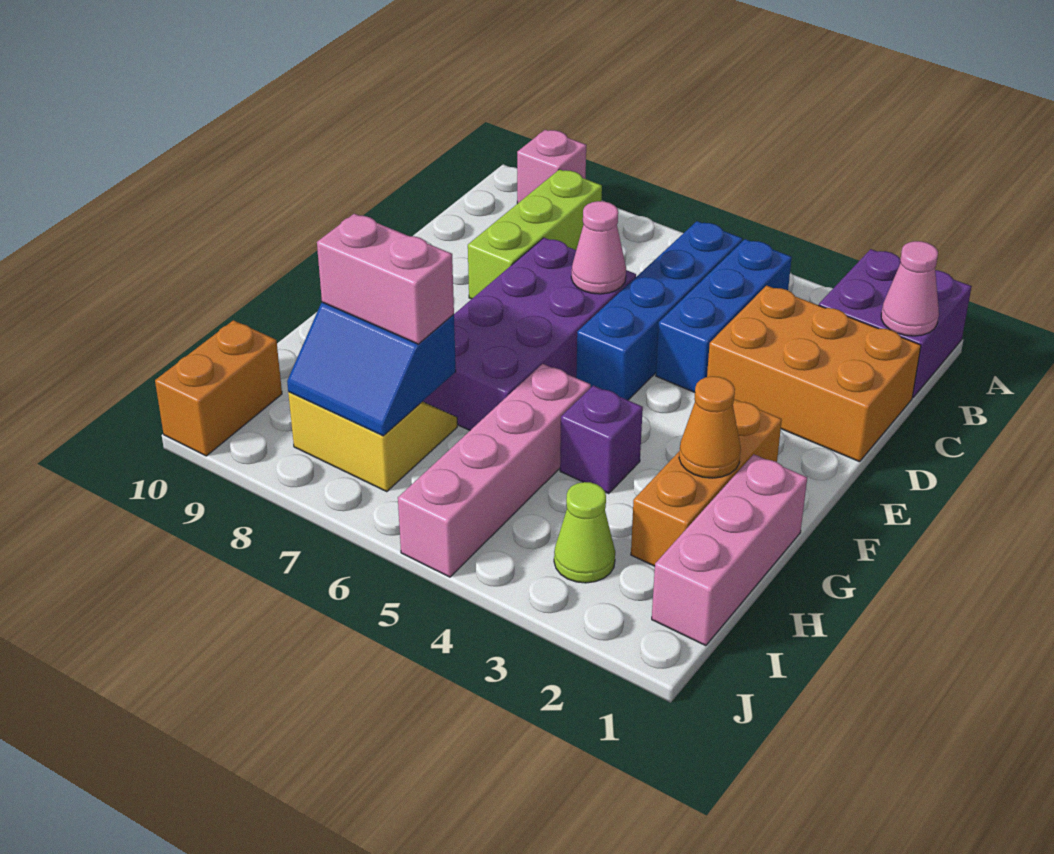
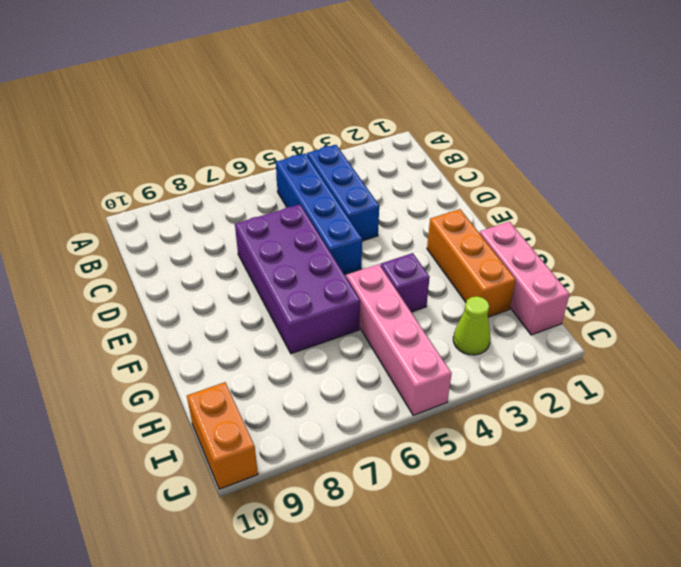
none -> purple brick A1:B2 level 1
none -> pink brick A9 level 1
none -> lime brick B8:D8 level 1

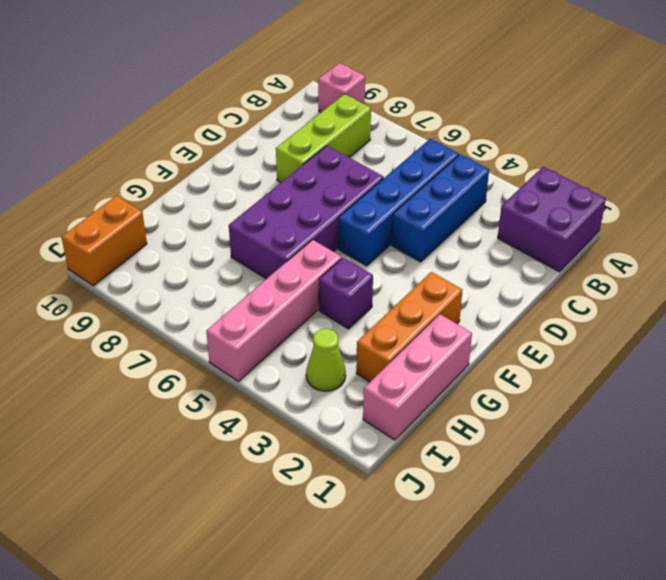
none -> orange brick C1:D3 level 1
none -> yellow slope H7:I8 level 1 top I
none -> pink cone B1 level 2

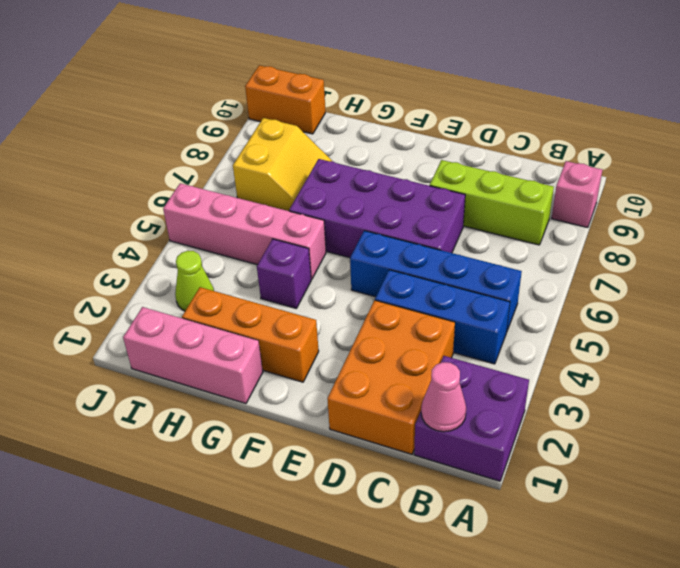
none -> pink cone D6 level 2
none -> orange cone G2 level 2
none -> blue slope H7:I8 level 2 top H

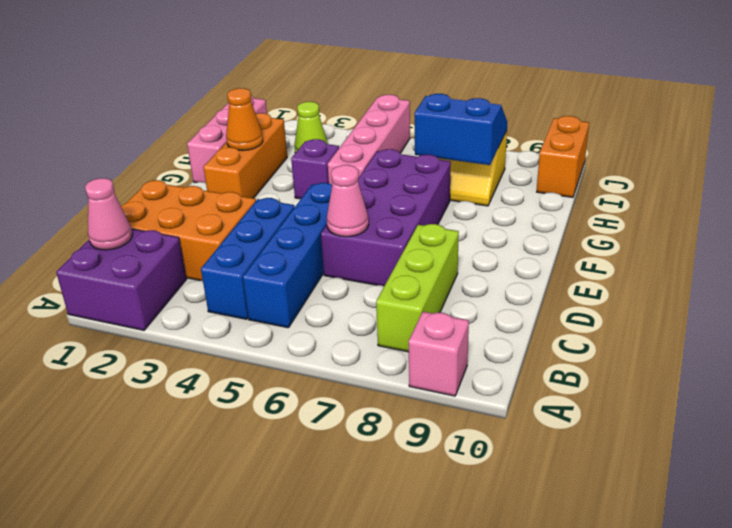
none -> pink brick H7:H8 level 3

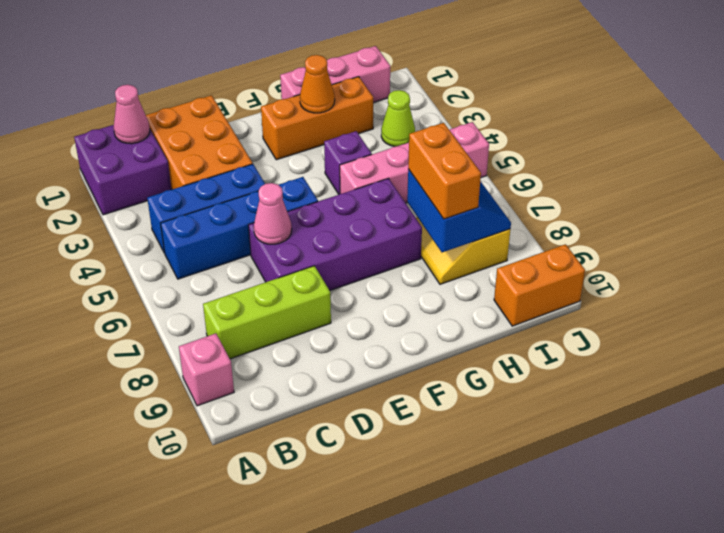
orange brick H7:H8 level 3 -> pink brick H7:H8 level 3

